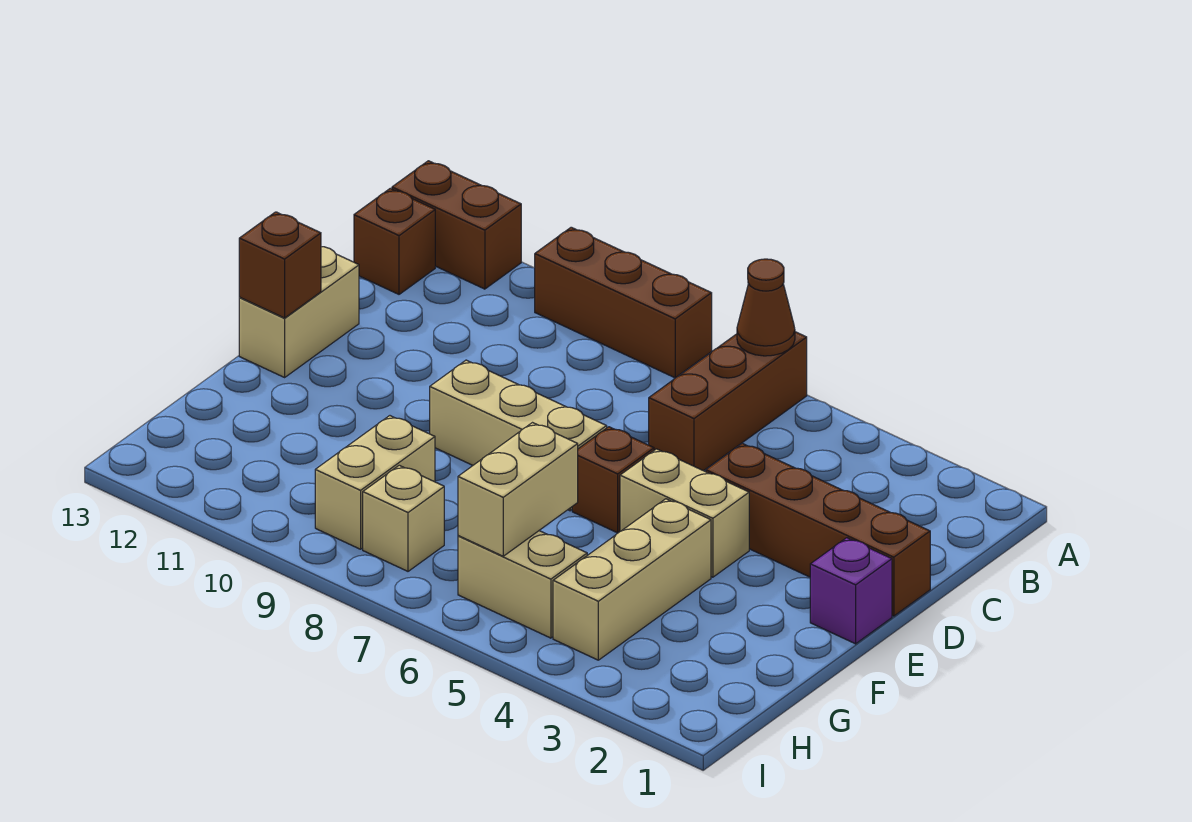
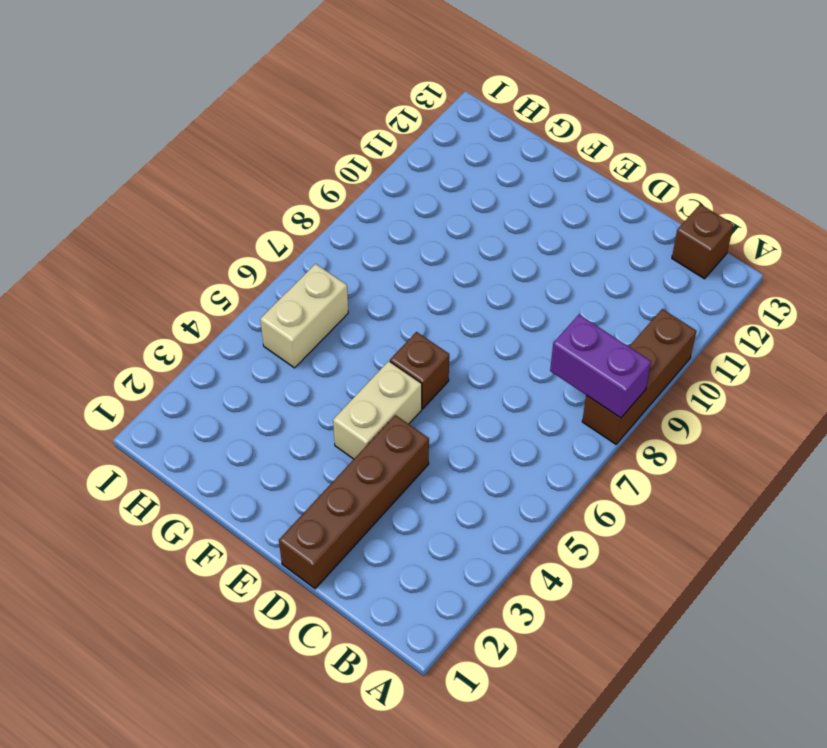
purple brick A8:B8 level 2 -> none
none -> brown brick A6:C6 level 1
none -> brown brick A12:A13 level 1
none -> tan brick D13:E13 level 1

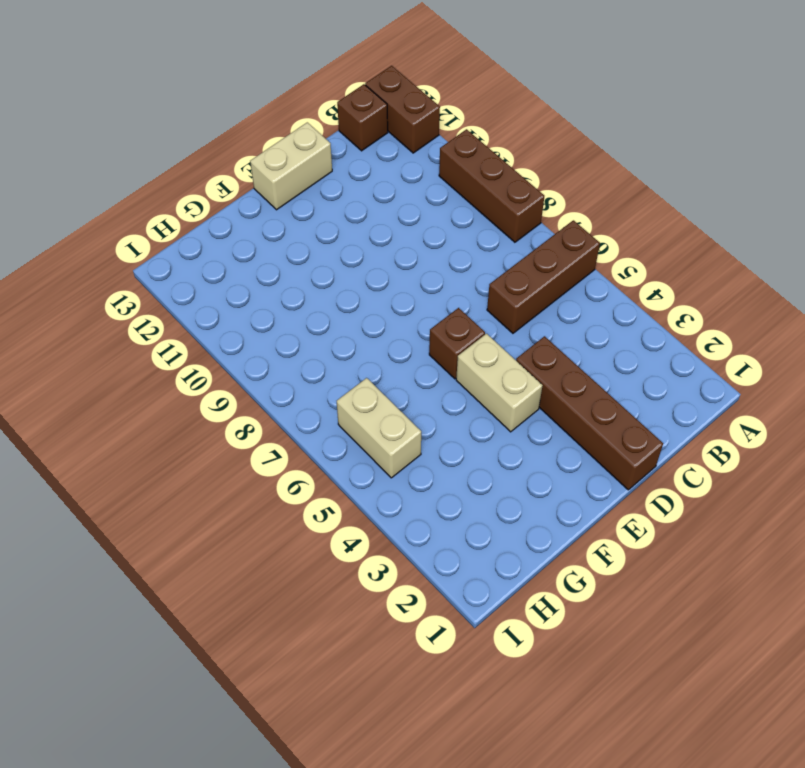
none -> purple brick E1 level 1
none -> tan brick E7:E9 level 1
none -> tan brick F4:H4 level 1

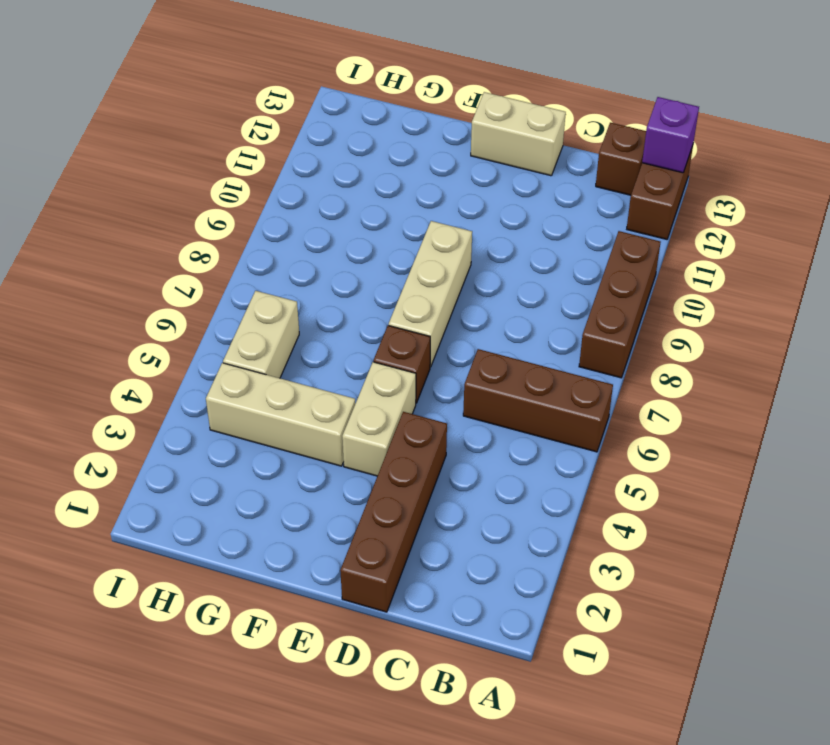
purple brick A13 level 2 -> purple brick E1 level 1
none -> tan brick G9:H9 level 1
none -> tan brick H8 level 1
none -> brown cone A6 level 2

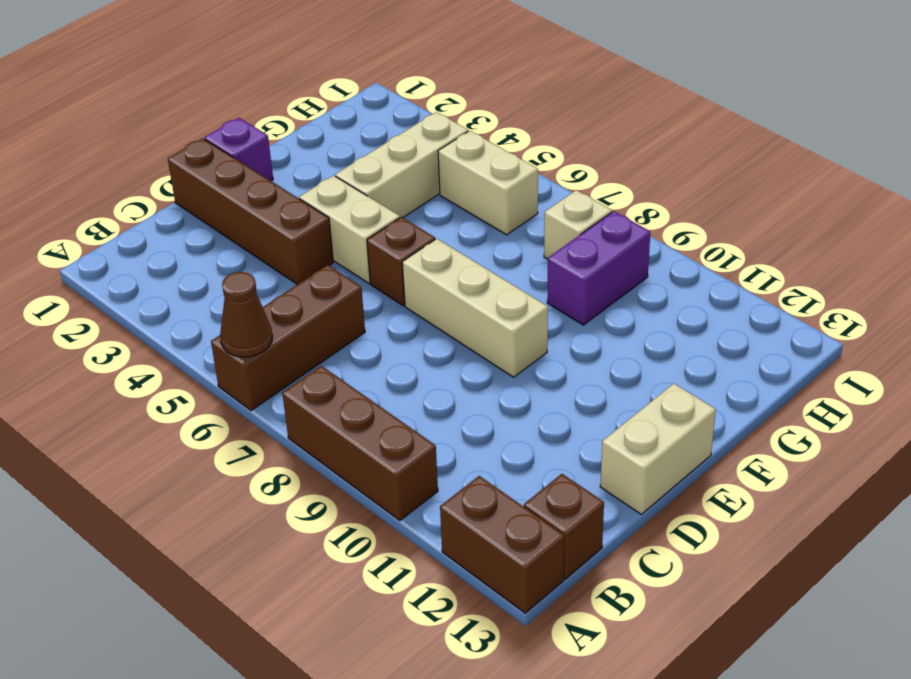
purple brick G9:H9 level 1 -> tan brick G9:H9 level 1
none -> brown brick E13 level 2
none -> tan brick G6:H6 level 2

